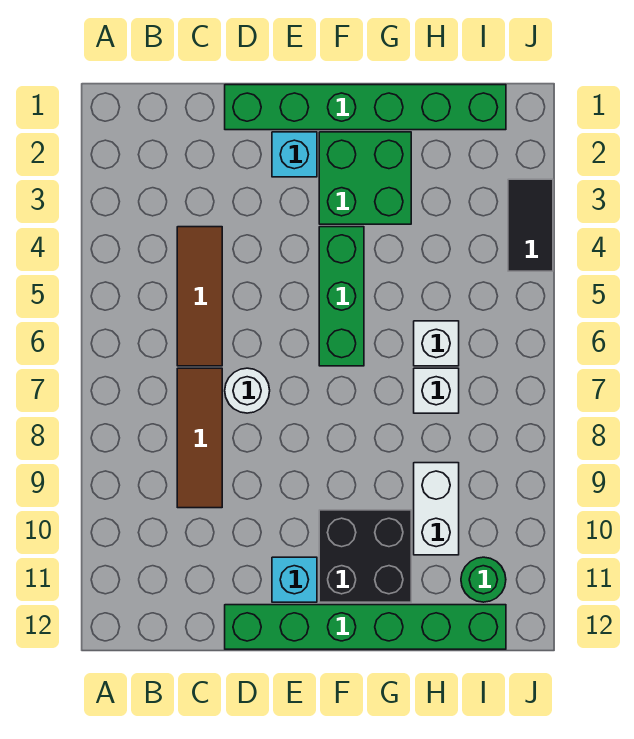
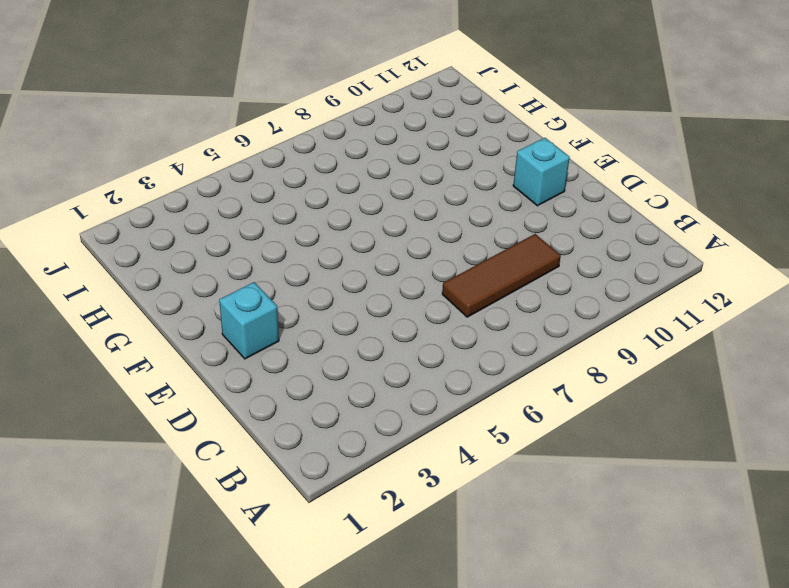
none -> brown tile C4:C6 level 1
none -> green brick D1:I1 level 1
none -> white round brick D7 level 1

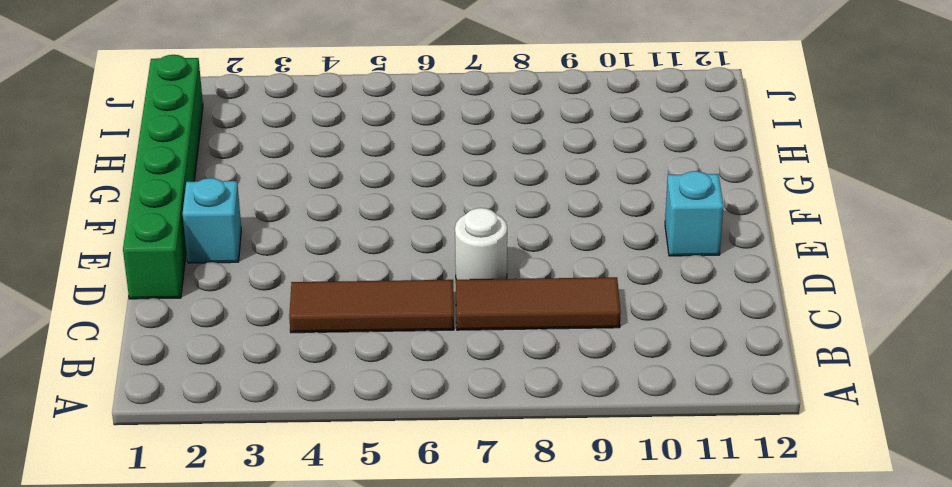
none -> green brick D12:I12 level 1
none -> green brick F2:G3 level 1
none -> green brick F4:F6 level 1

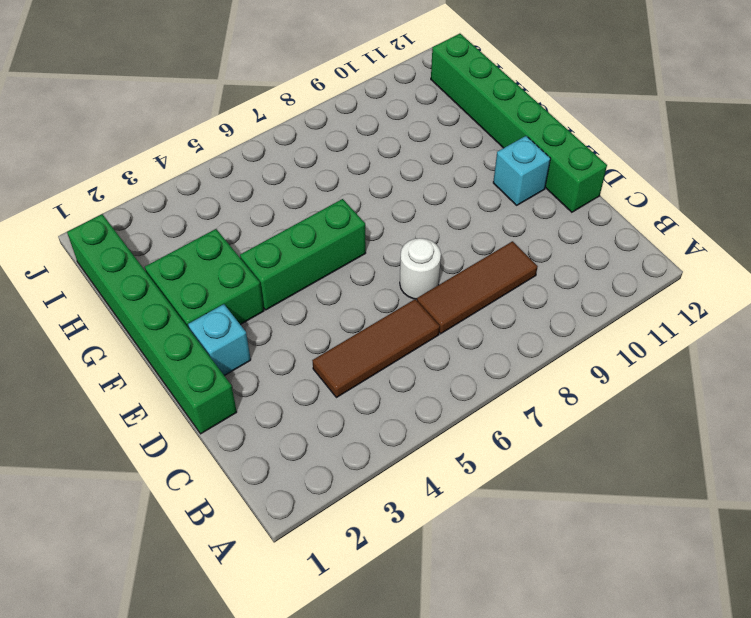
none -> black brick F10:G11 level 1
none -> white brick H6 level 1
none -> white brick H7 level 1

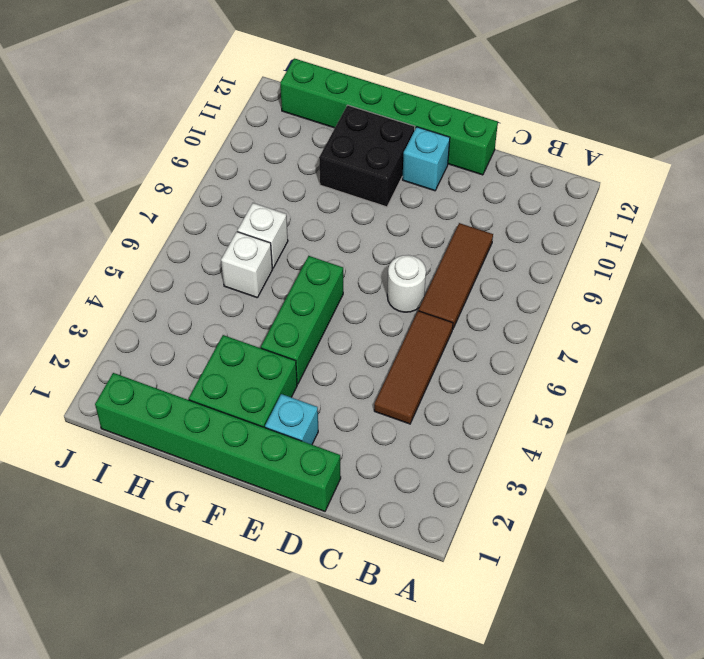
none -> white brick H9:H10 level 1
none -> green round brick I11 level 1
none -> black tile J3:J4 level 1

